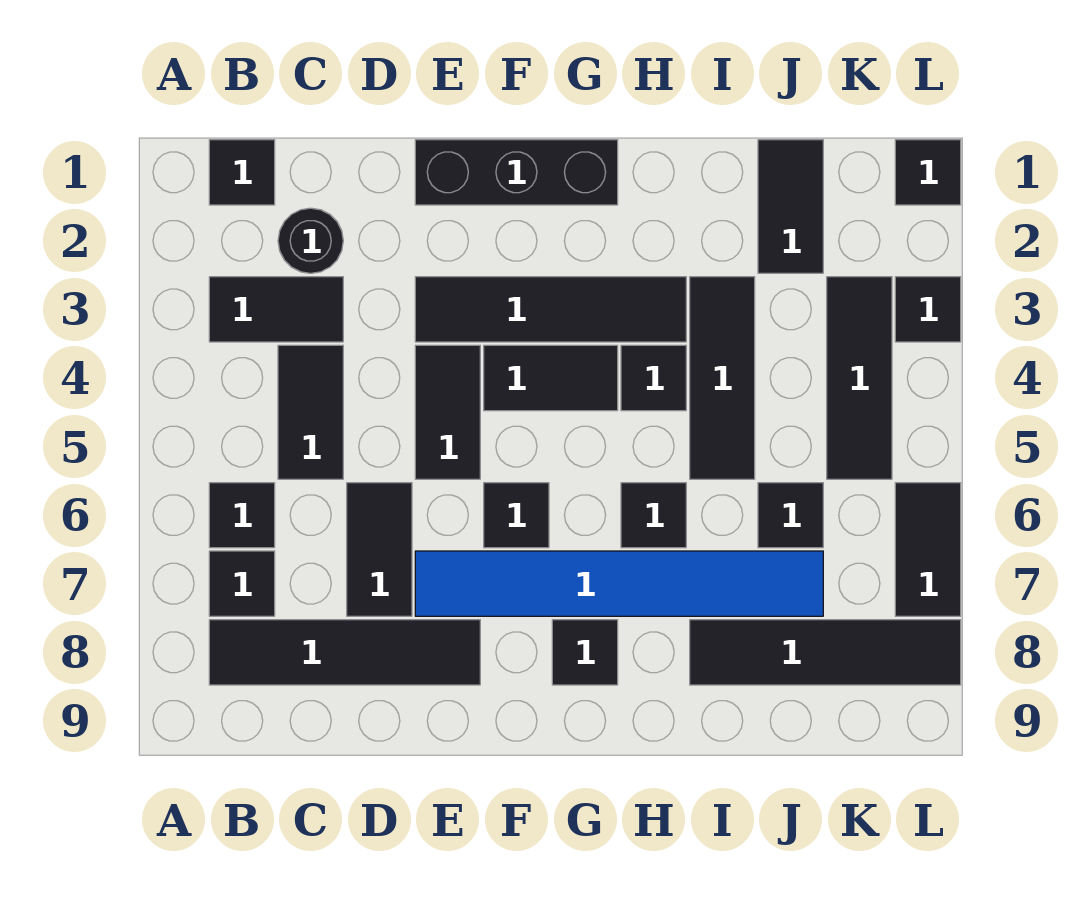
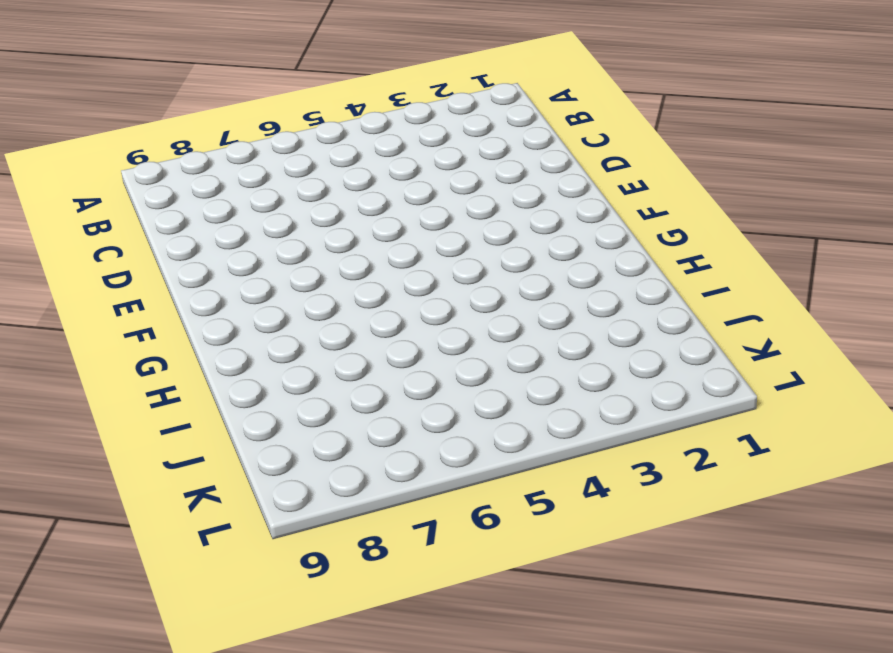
none -> black tile B1 level 1
none -> black tile B3:C3 level 1
none -> black tile B6 level 1

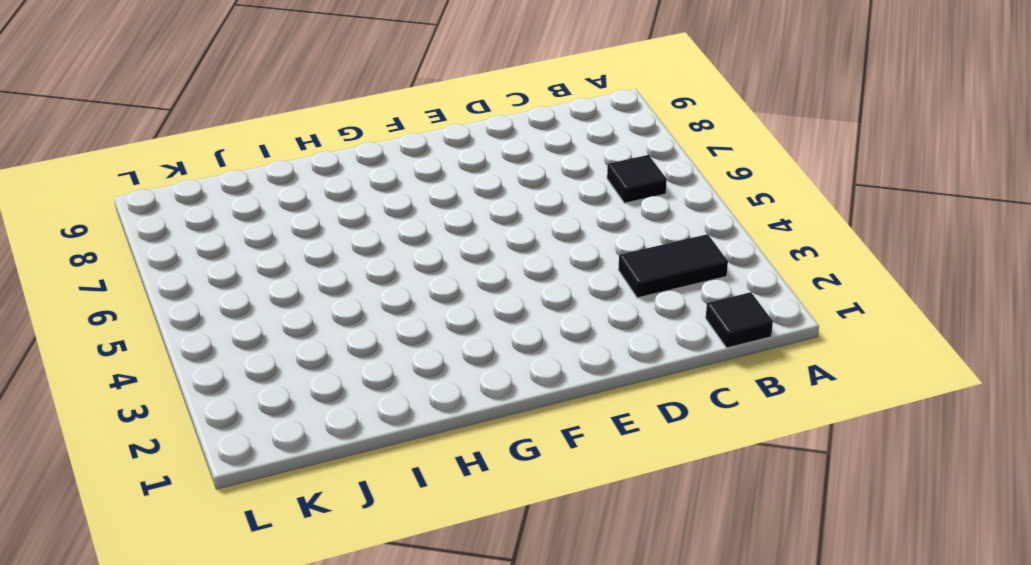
none -> black tile B7 level 1
none -> black tile B8:E8 level 1
none -> black round brick C2 level 1

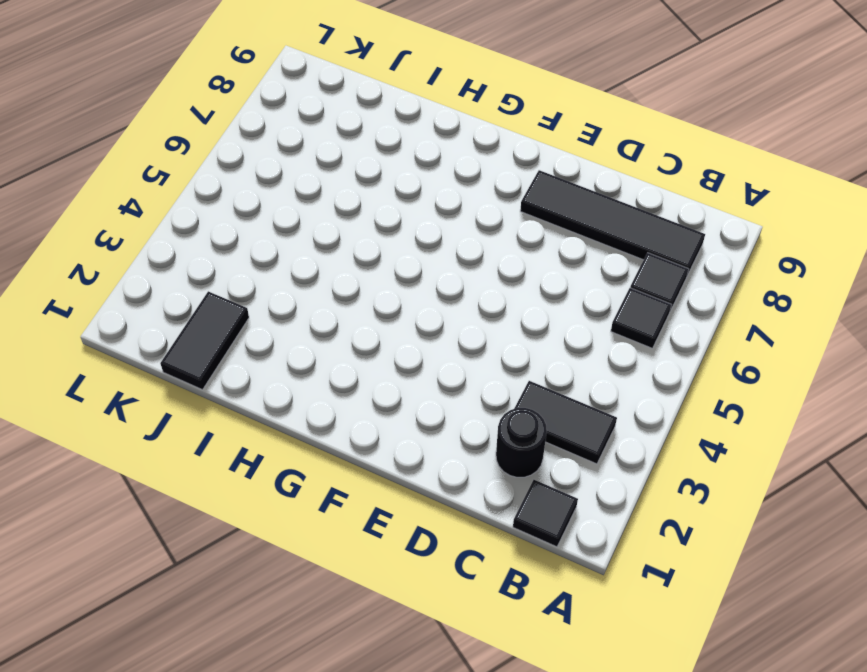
none -> black tile C4:C5 level 1
none -> black tile D6:D7 level 1
none -> black brick E1:G1 level 1

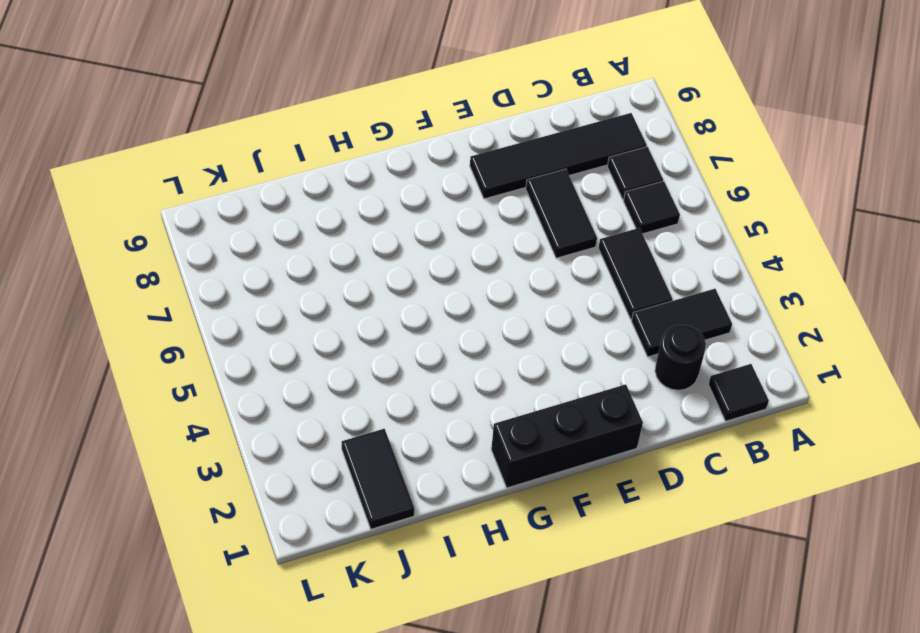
none -> black tile E3:H3 level 1
none -> black tile E4:E5 level 1
none -> blue tile E7:J7 level 1

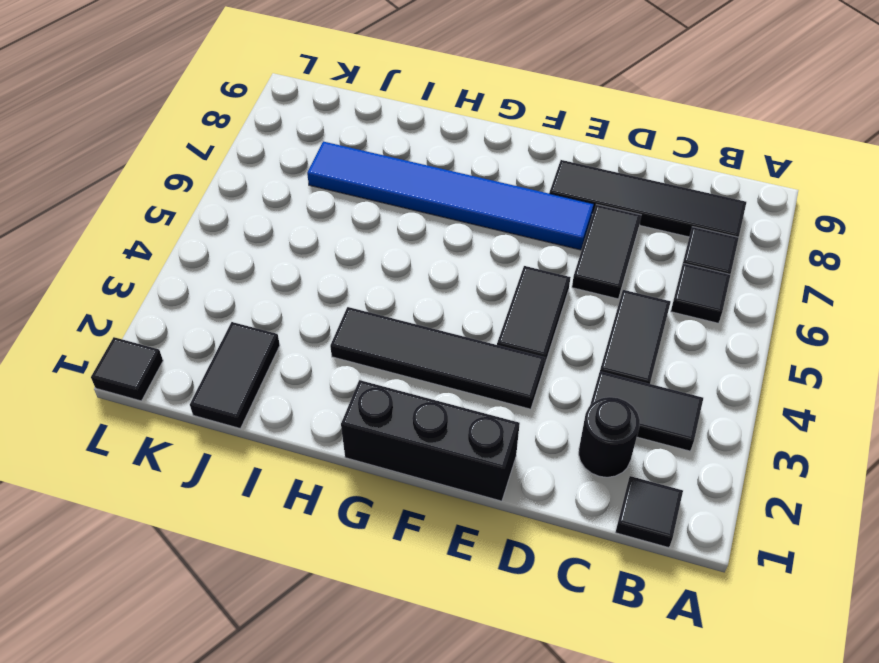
none -> black tile F4:G4 level 1
none -> black tile F6 level 1
none -> black tile G8 level 1

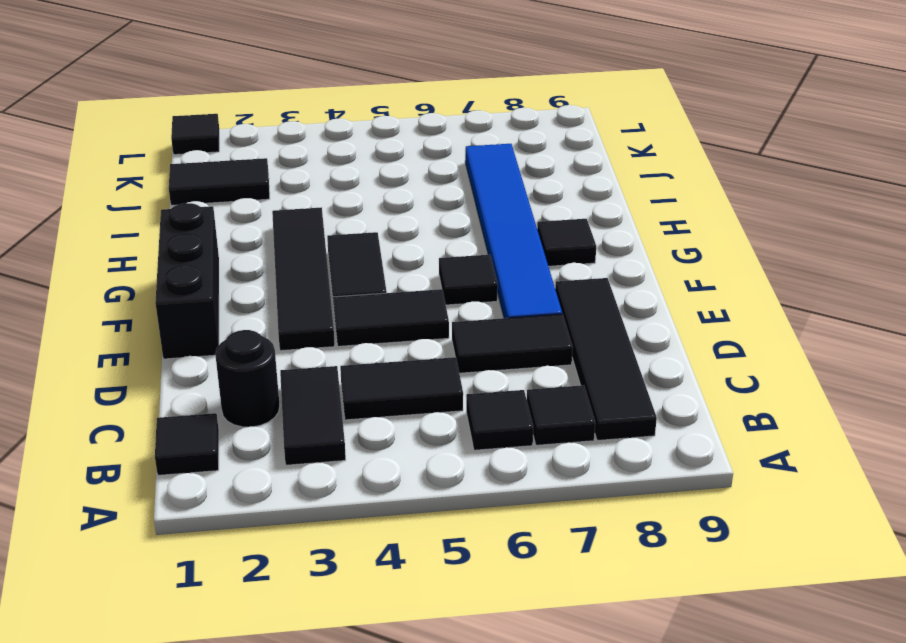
none -> black tile H4 level 1
none -> black tile H6 level 1
none -> black tile I3:I5 level 1

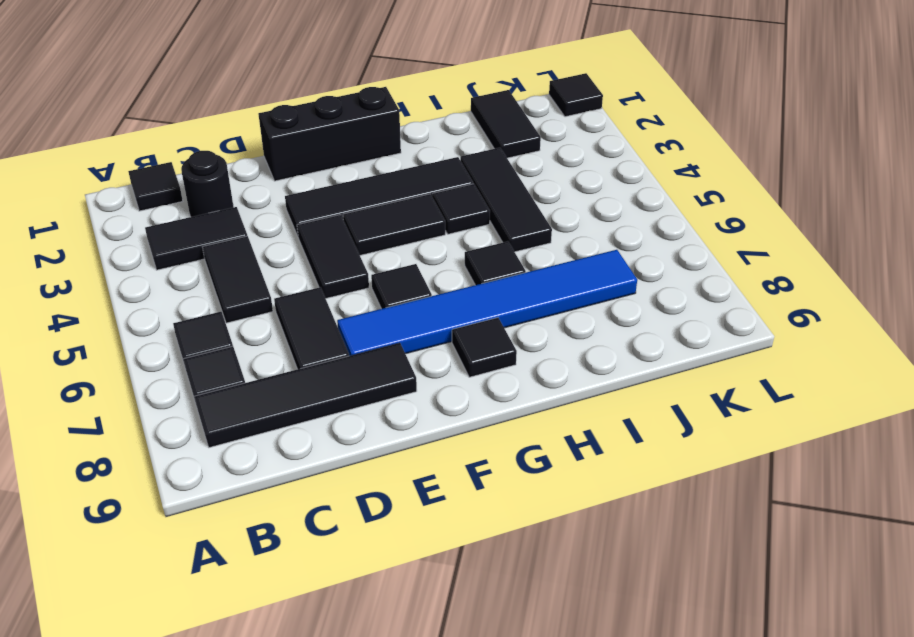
none -> black tile I8:L8 level 1
none -> black tile J6 level 1
none -> black tile K3:K5 level 1

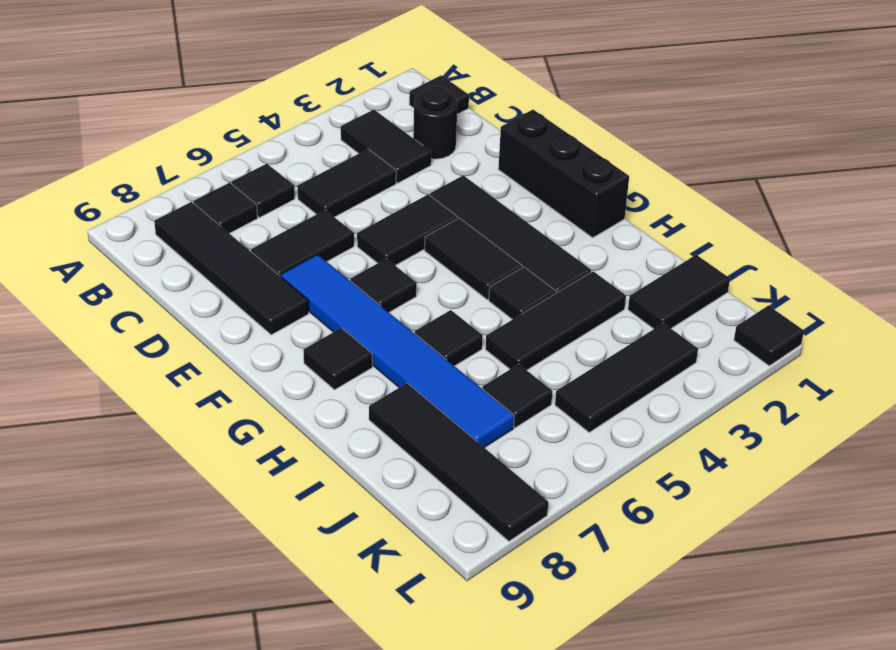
none -> black tile L3 level 1
none -> black tile L6:L7 level 1

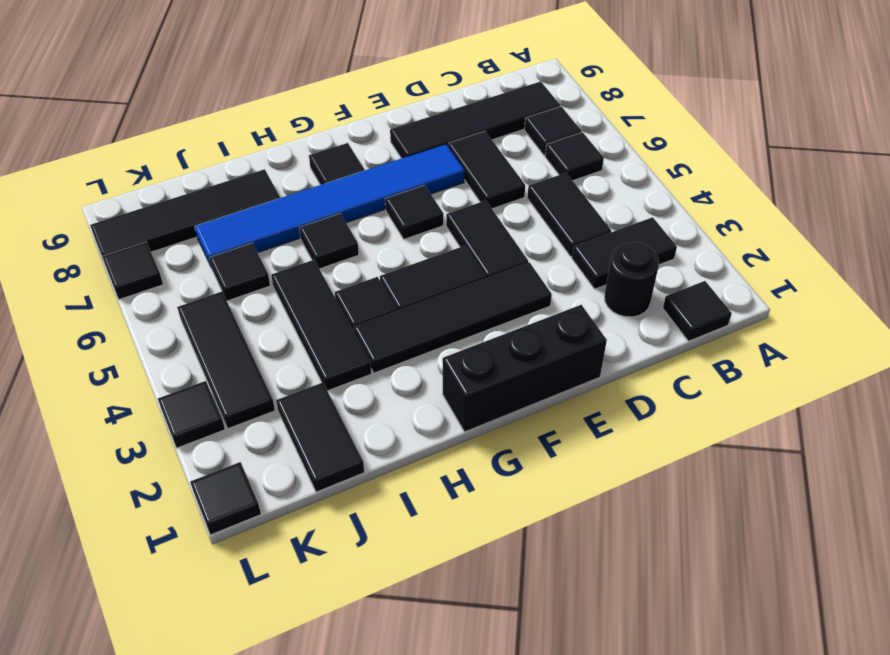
black tile L7 level 1 -> black tile L6:L7 level 1

